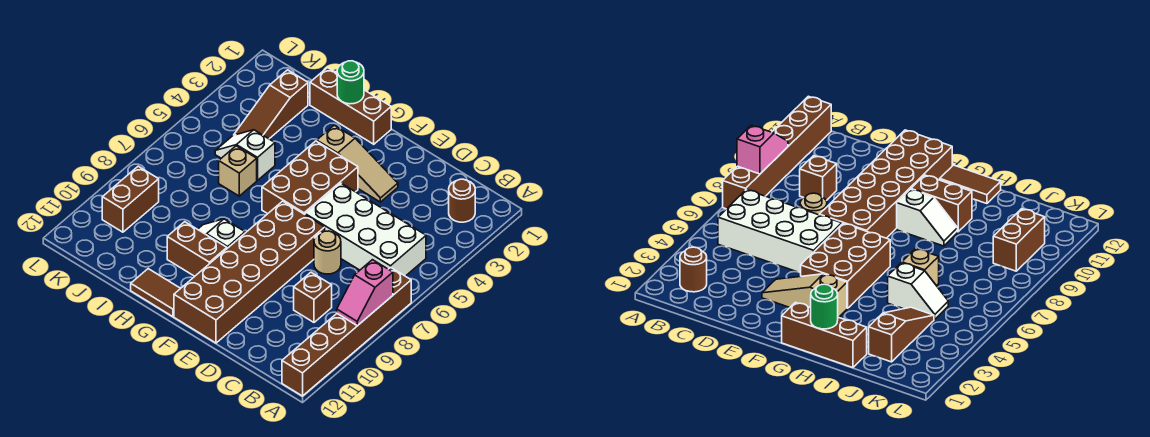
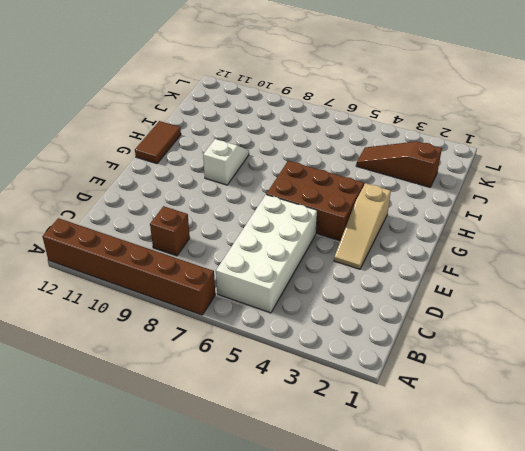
none -> brown round brick B2 level 1
none -> tan round brick D7 level 1
none -> brown brick E7:F12 level 1

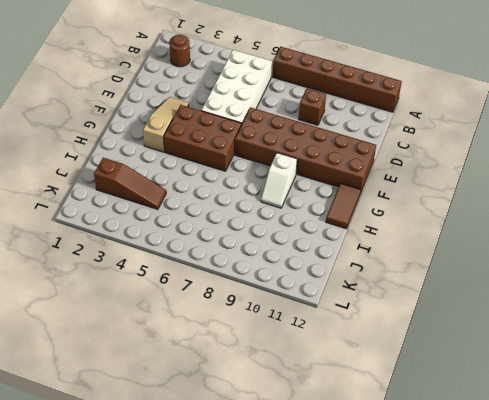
none -> tan round brick D7 level 1
none -> brown brick G1:I1 level 1
none -> brown brick G10:H10 level 1

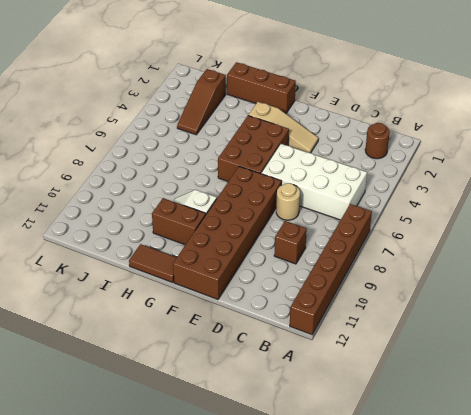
none -> white slope I5:J5 level 1 top I
none -> tan brick I6 level 1
none -> brown brick K9:K10 level 1

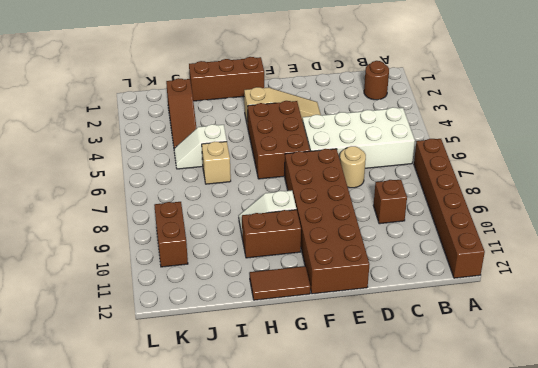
none -> pink slope A8:A9 level 2 top 8
none -> green round brick H1 level 2

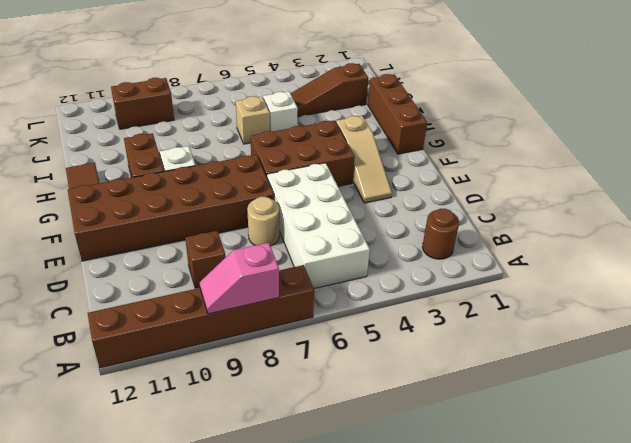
none -> green round brick H1 level 2

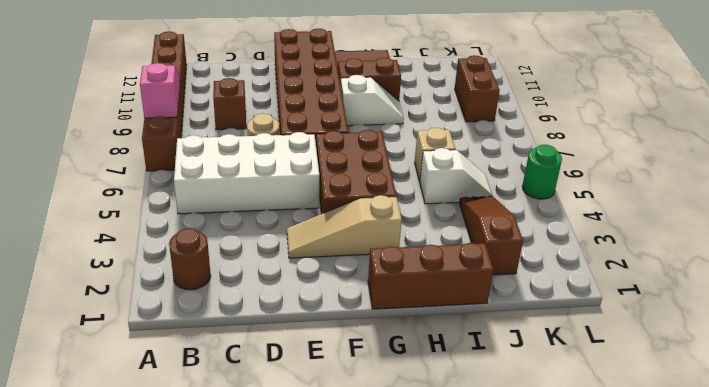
green round brick L5 level 1 -> green round brick H1 level 2

